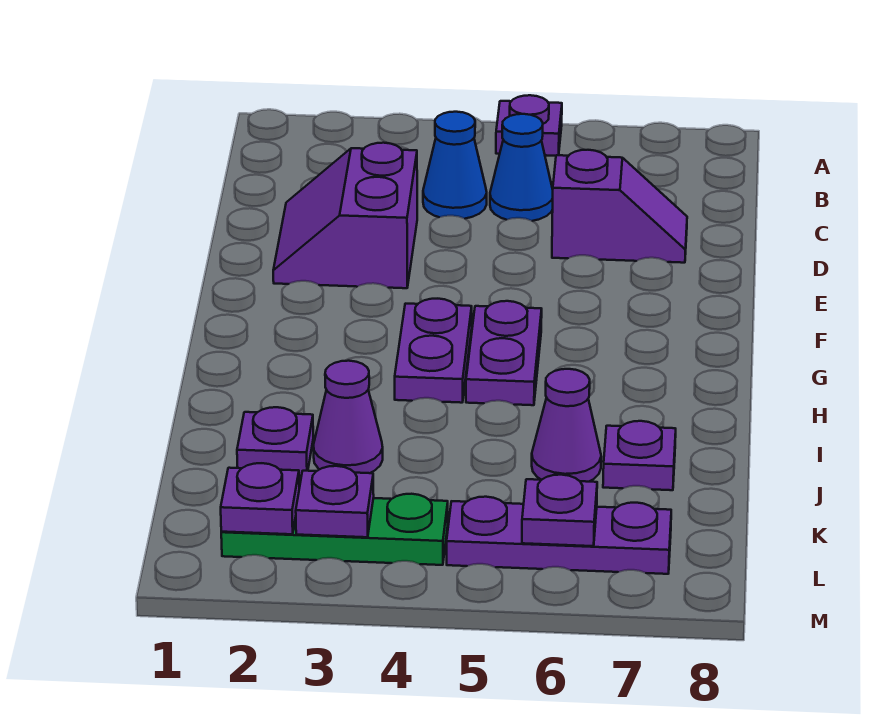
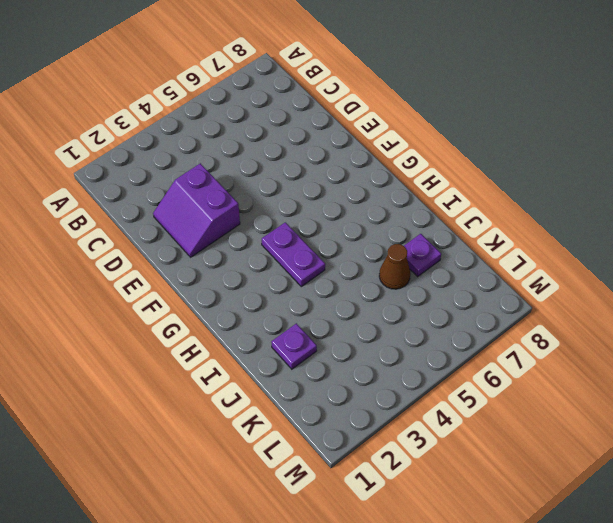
brown cone J6 level 1 -> purple cone J6 level 1
none -> purple plate A5 level 1
none -> blue cone C4 level 1
none -> blue cone C5 level 1

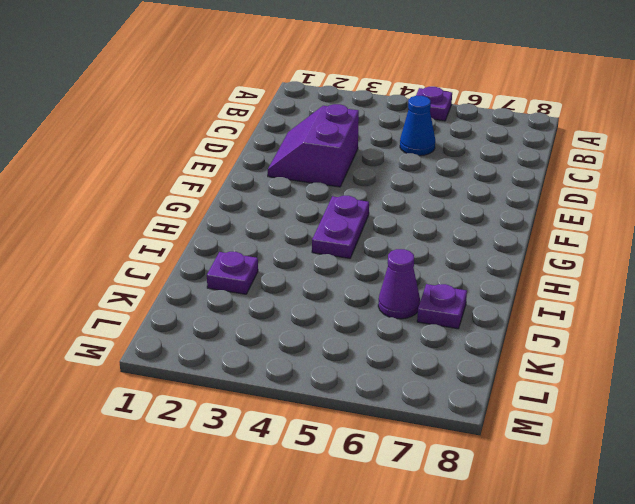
none -> blue cone C4 level 1
none -> purple slope D6:D7 level 1 top 6
none -> purple plate G5:H5 level 1

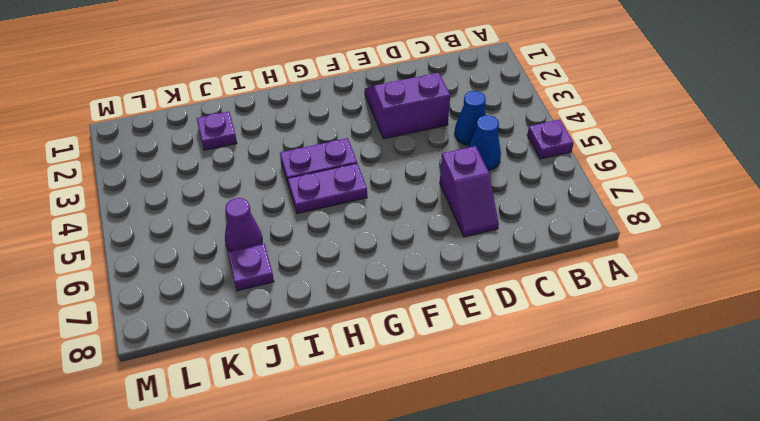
none -> purple cone J3 level 1
none -> green plate L2:L4 level 1
none -> purple plate L5:L7 level 1

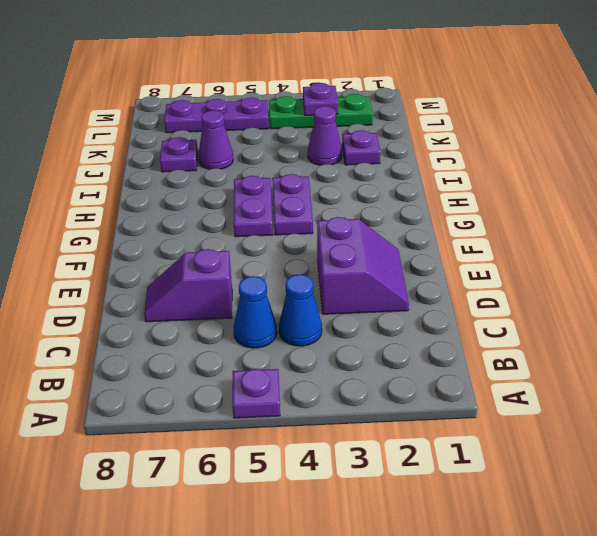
none -> purple plate L2 level 2
none -> purple plate L6 level 2

